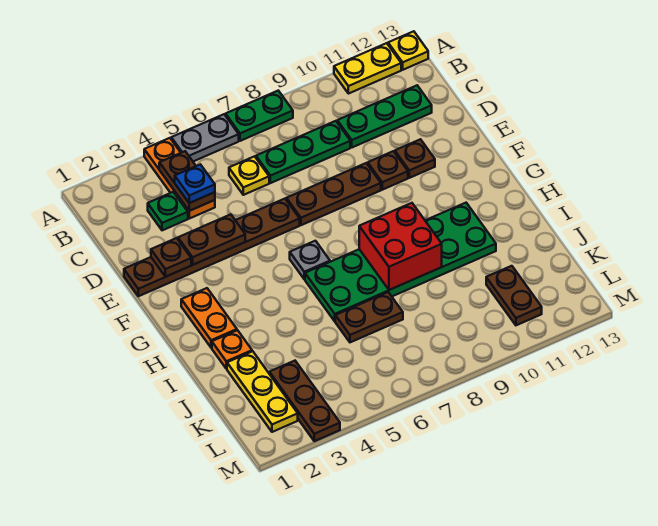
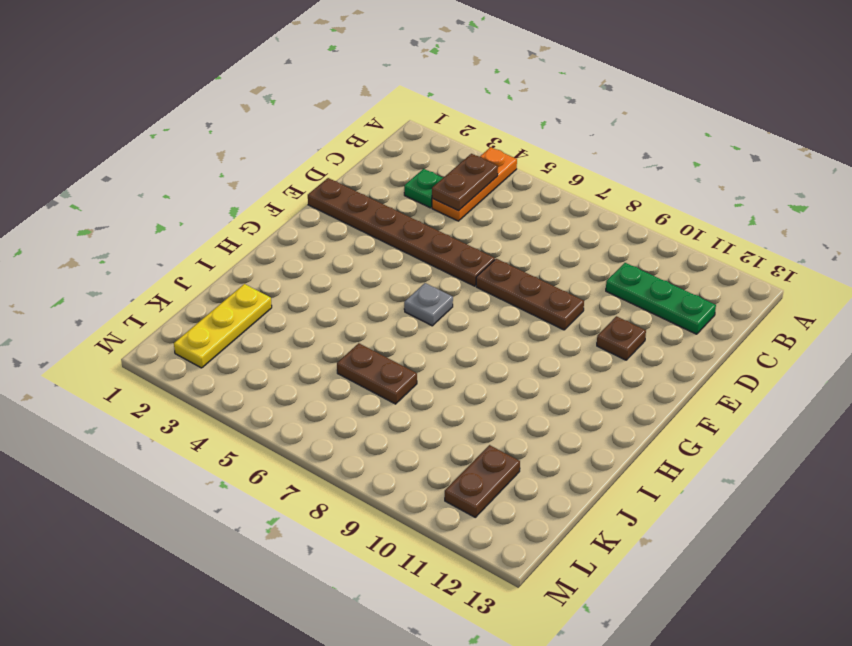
none -> grey plate A5:A6 level 1
none -> green plate A7:A8 level 1
none -> yellow plate A11:A12 level 1

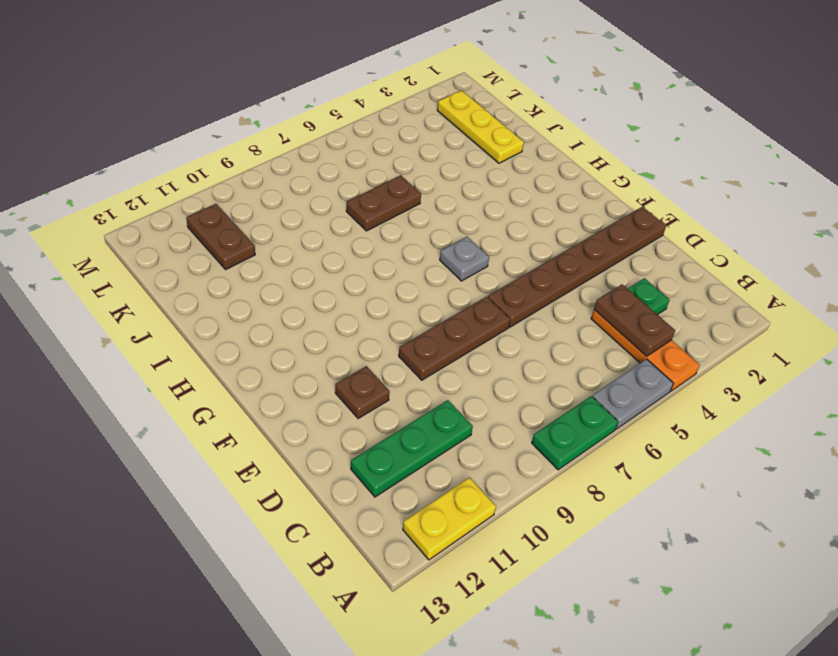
none -> yellow plate A13 level 1
none -> yellow plate C6 level 1
none -> green plate C7:C9 level 1

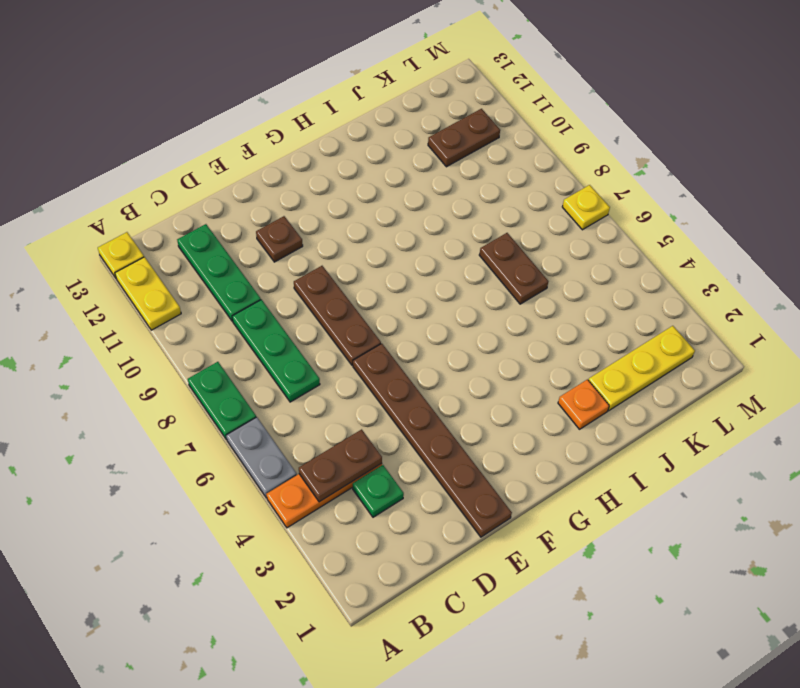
yellow plate M7 level 1 -> yellow plate C6 level 1
none -> brown plate E10 level 1
none -> orange plate G2:H2 level 1
none -> grey plate G6 level 1

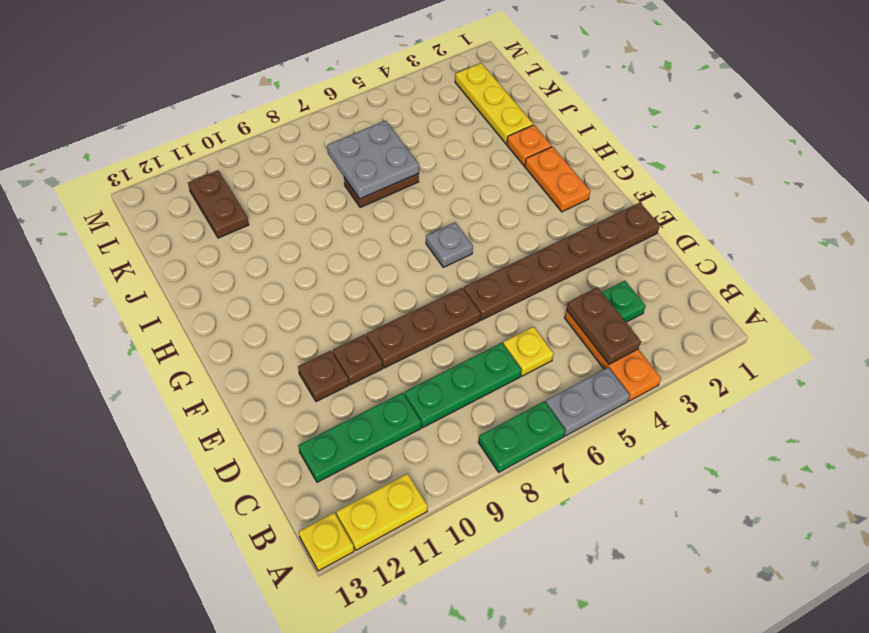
grey plate J6:K7 level 2 -> none
none -> green plate H6:I11 level 1
none -> brown plate K3:M3 level 1
none -> brown plate E2 level 2

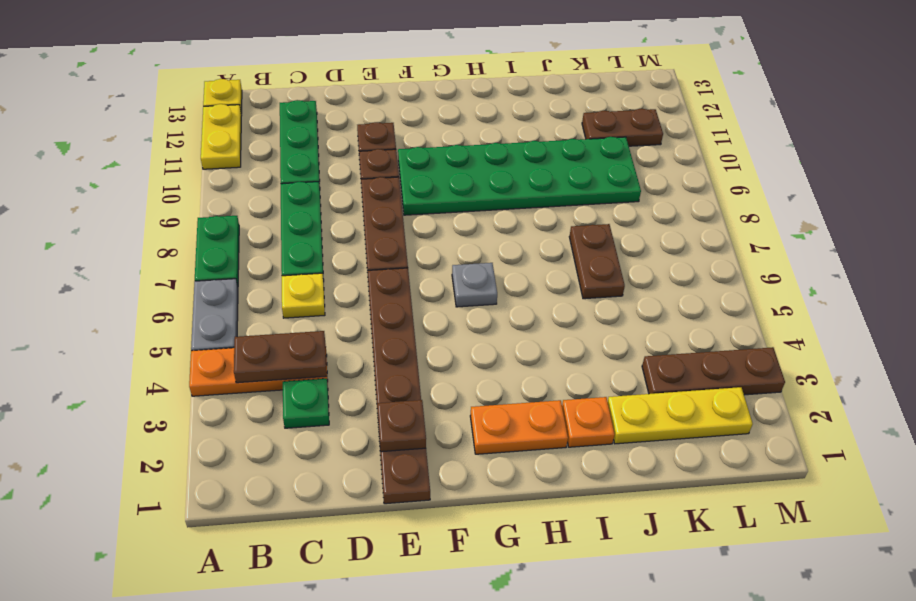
green plate F9:K10 level 1 -> green plate H6:I11 level 1
none -> brown plate E3:E4 level 2
none -> red brick H8:I9 level 2
none -> blue plate C4 level 3

